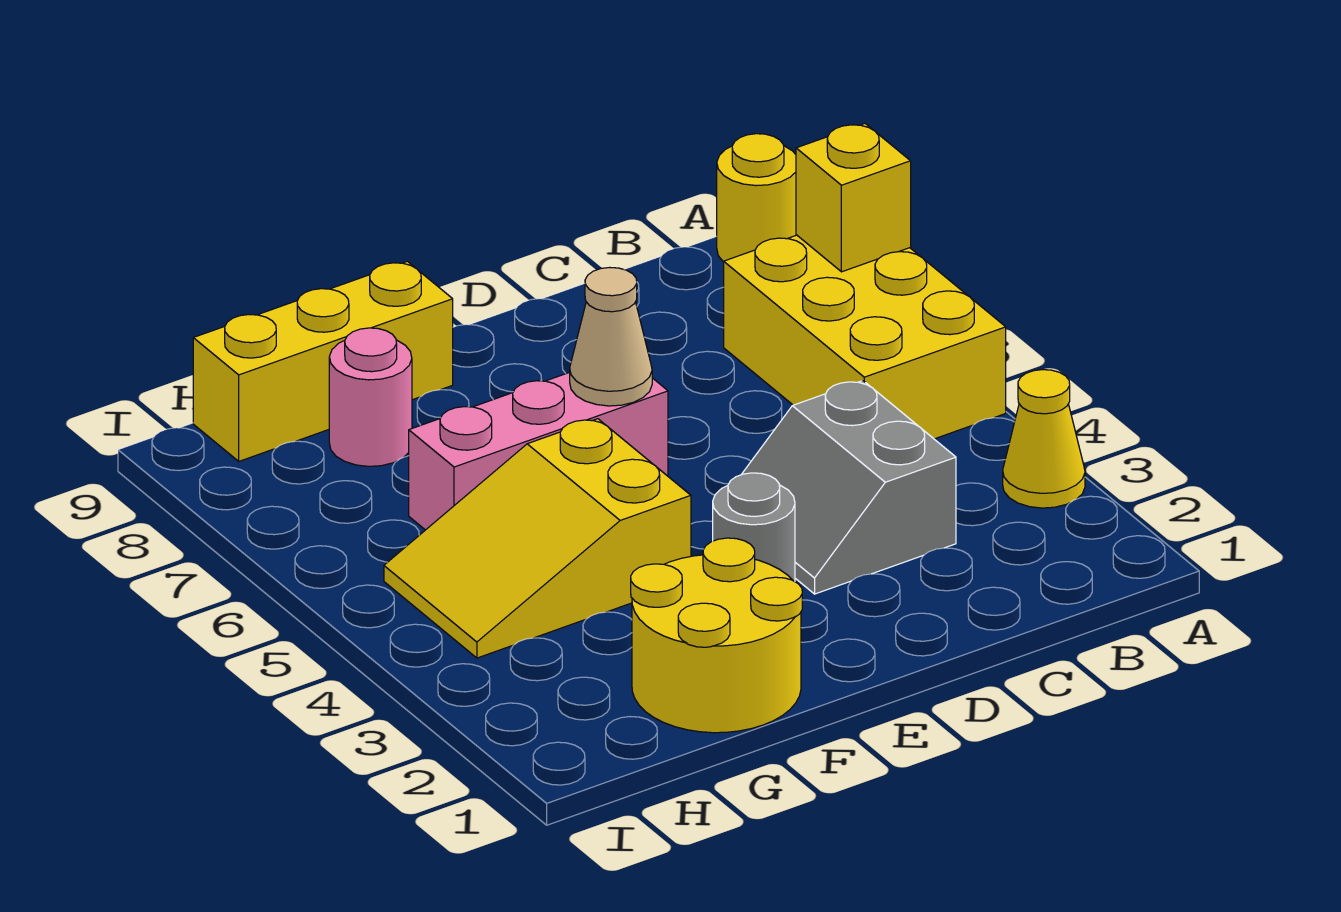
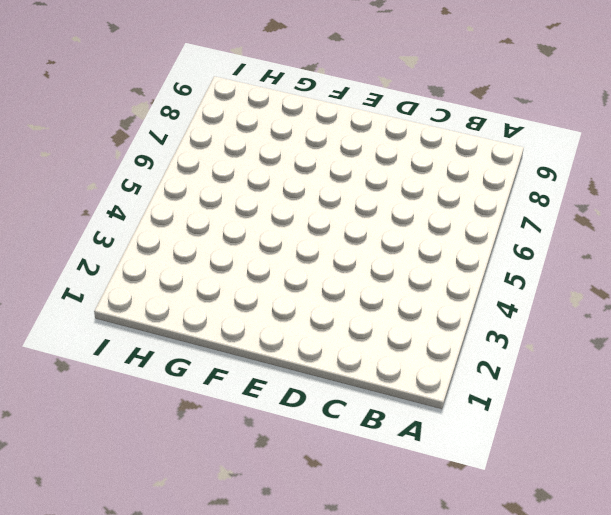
none -> yellow cone A3 level 1
none -> yellow brick A5:B7 level 1
none -> yellow round brick A9 level 1

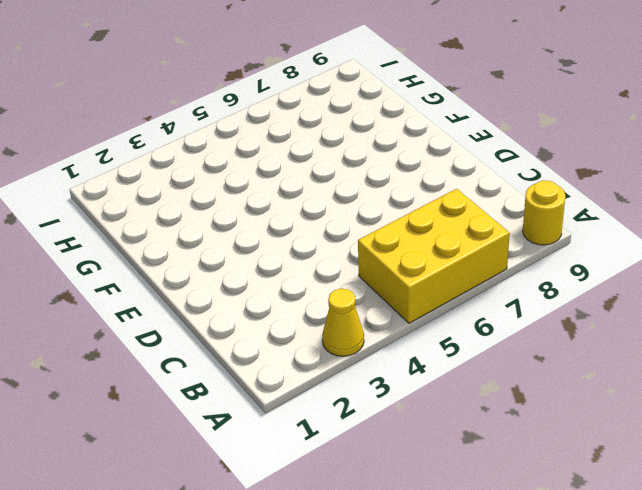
none -> grey slope C3:D4 level 1 top C
none -> grey round brick E3 level 1
none -> pink brick E6:G6 level 1

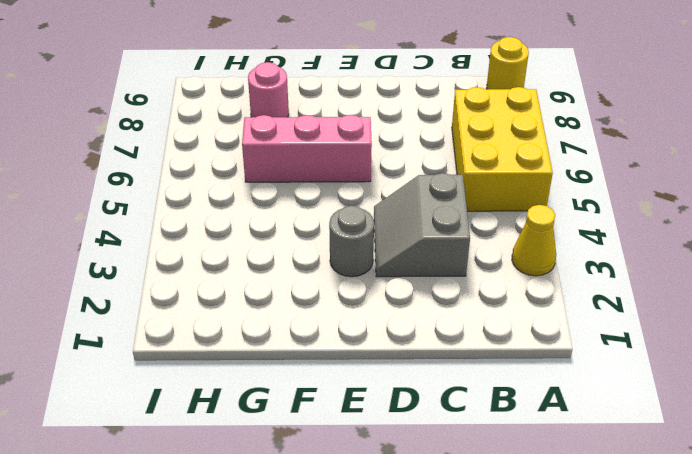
none -> yellow round brick F1:G2 level 1
none -> yellow slope F4:H5 level 1 top F
none -> yellow brick F9:H9 level 1

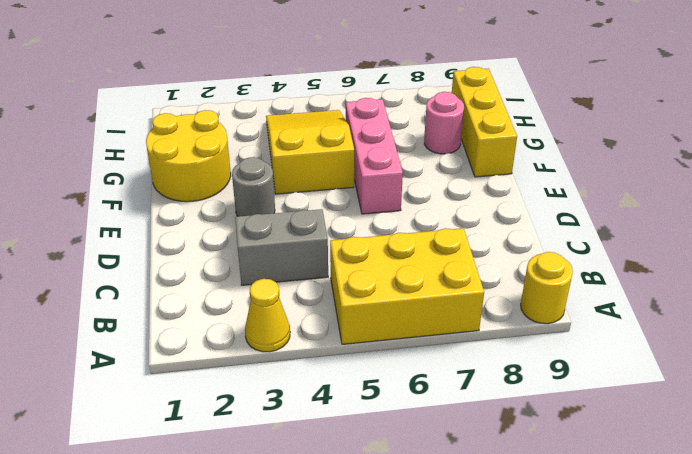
none -> yellow brick A7 level 2
none -> tan cone E6 level 2

